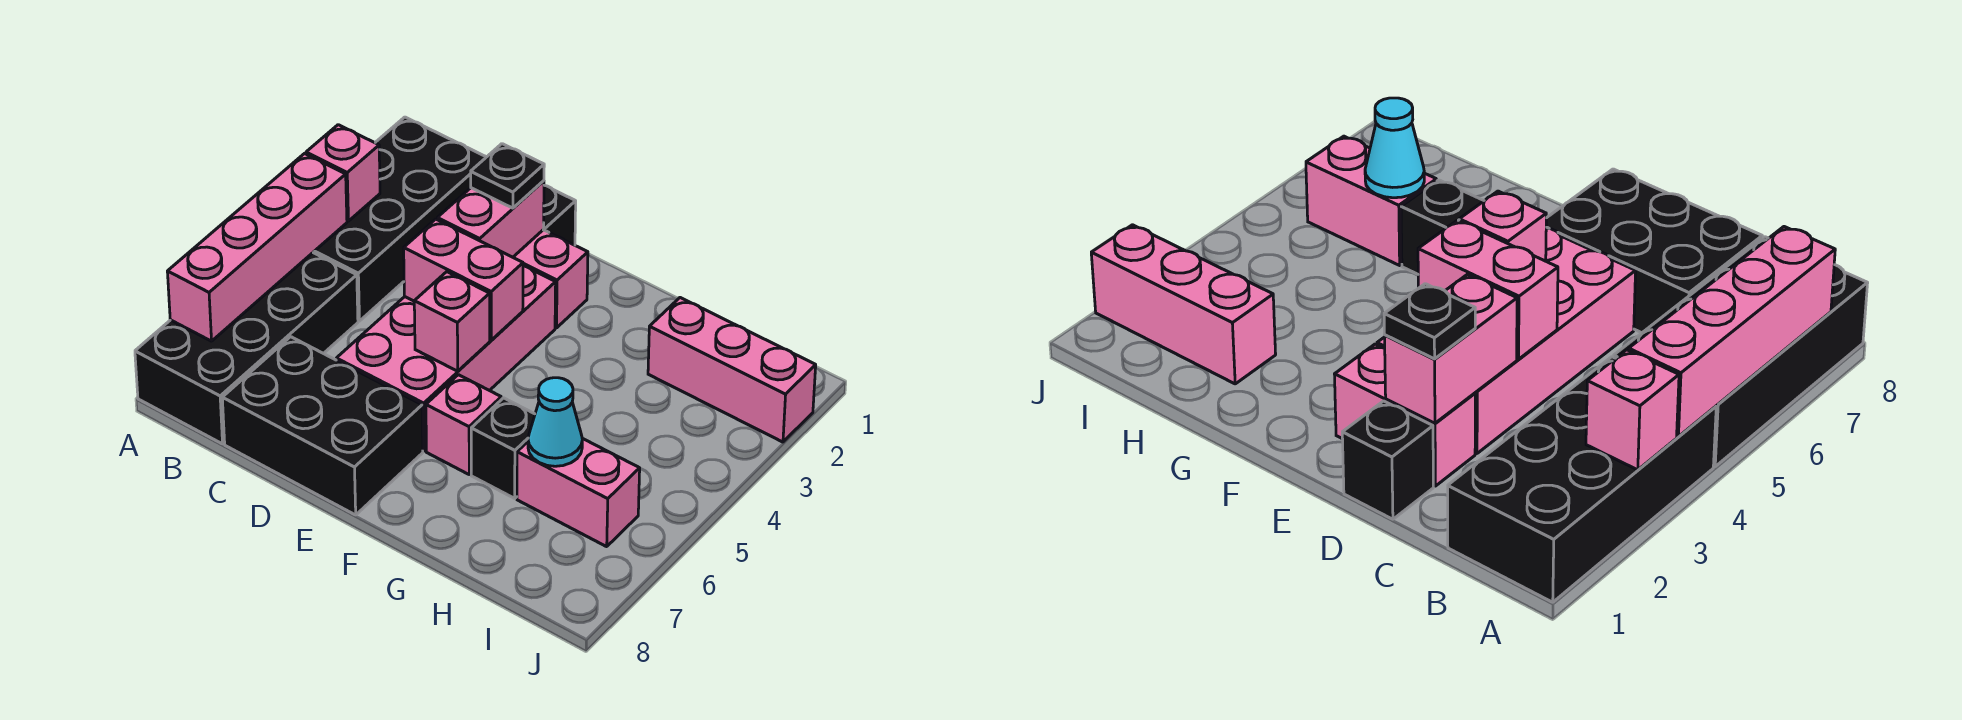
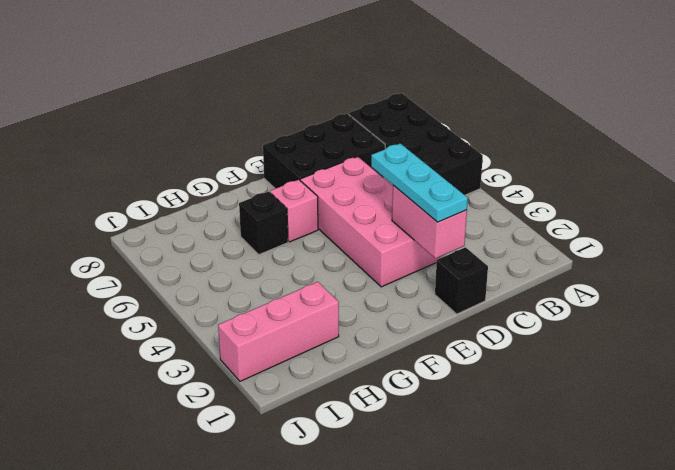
cyan plate D2:D4 level 3 -> black plate D2 level 3
none -> black brick A1:B4 level 1
none -> pink brick D2:E2 level 1
none -> pink brick H6:I6 level 1

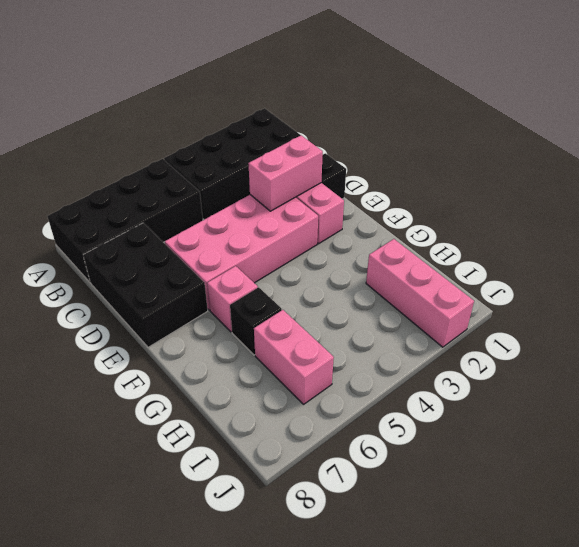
none -> pink brick A3 level 2
none -> pink brick A4:A7 level 2
none -> pink brick D4:E4 level 2

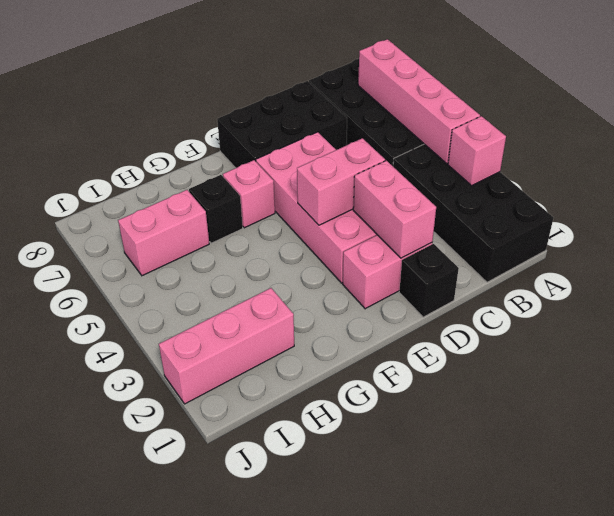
none -> pink brick E5 level 2
none -> cyan cone H6 level 2
none -> black plate D2 level 3

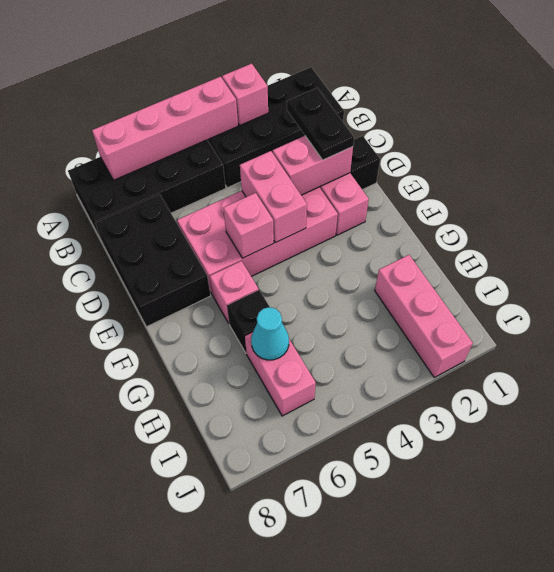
black plate C2:D2 level 3 -> black plate D2 level 3

